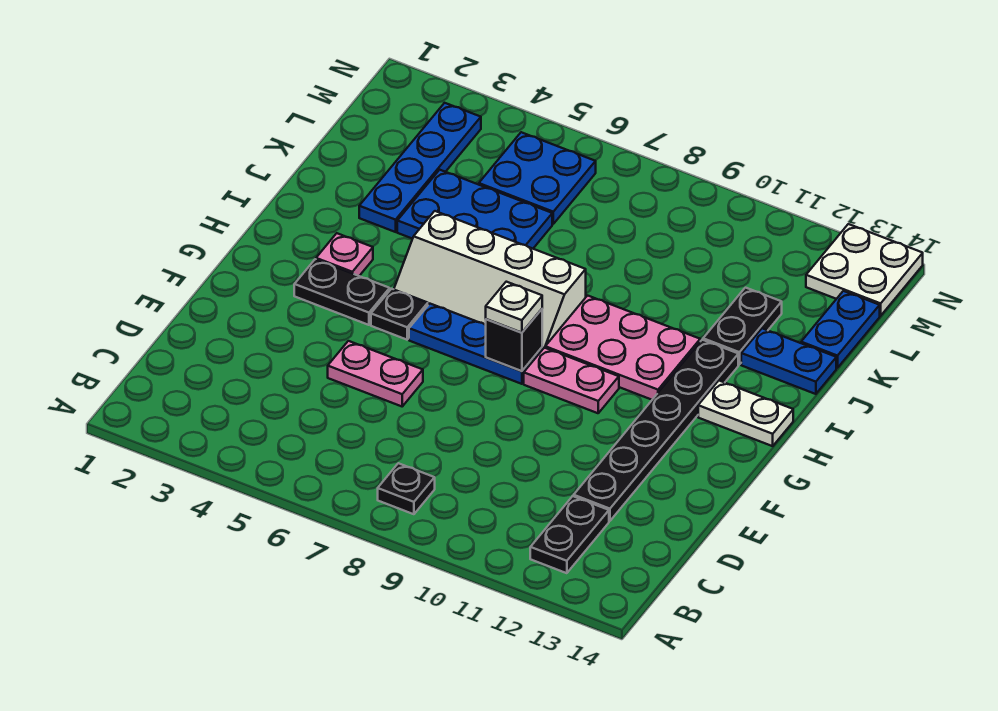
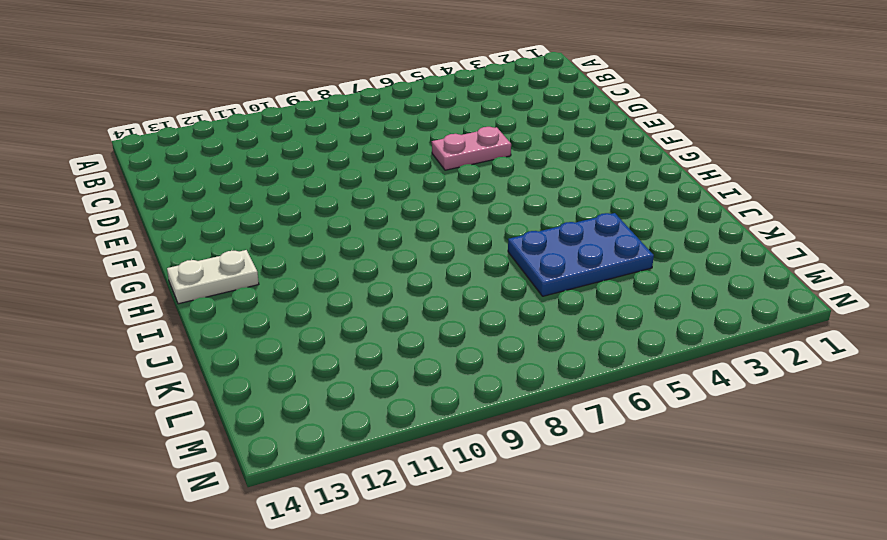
none -> black plate B8 level 1
none -> black plate B12:C12 level 1
none -> black plate D12:I12 level 1

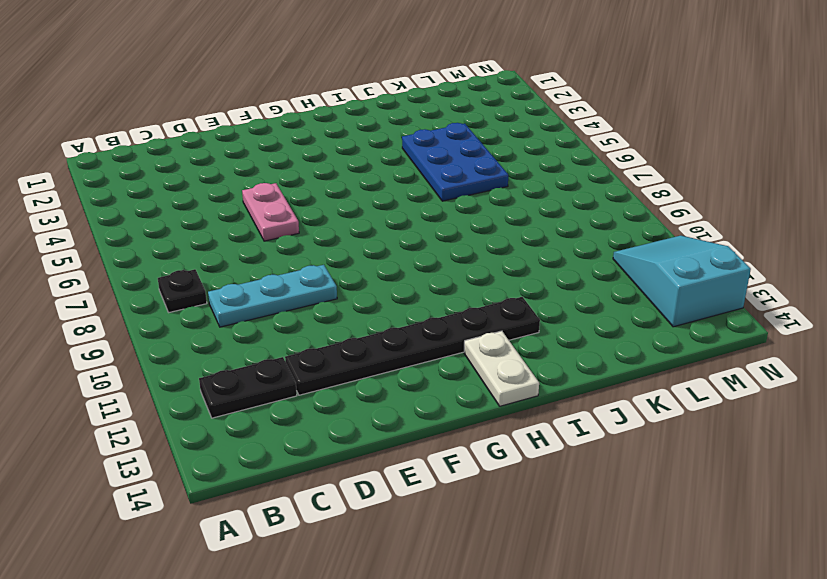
cyan plate C9:E9 level 1 -> none
cyan slope M11:N13 level 1 top 13 -> white plate M13:N14 level 1
none -> black plate G3:G4 level 1
none -> black plate G5 level 1
none -> blue plate G6:G8 level 1

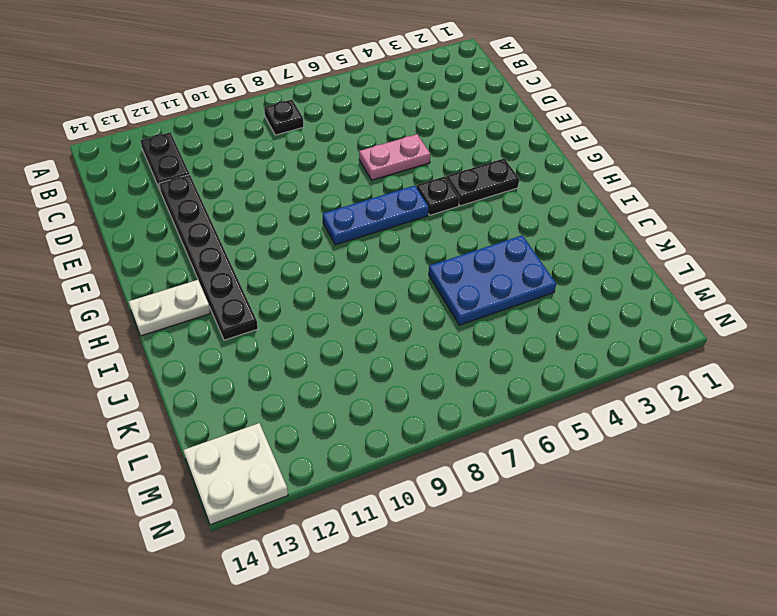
none -> pink plate G9:G10 level 1
none -> pink plate H3 level 1
none -> white slope H5:I8 level 1 top I

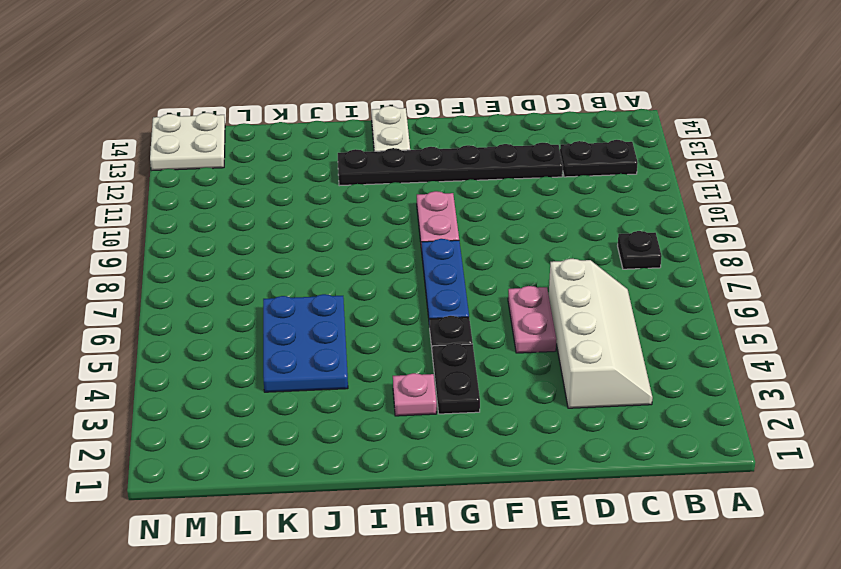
white slope C3:D6 level 1 top D -> white slope H5:I8 level 1 top I
none -> pink plate H9:I11 level 1
none -> blue plate J3:M3 level 1
none -> black plate J12:K12 level 1

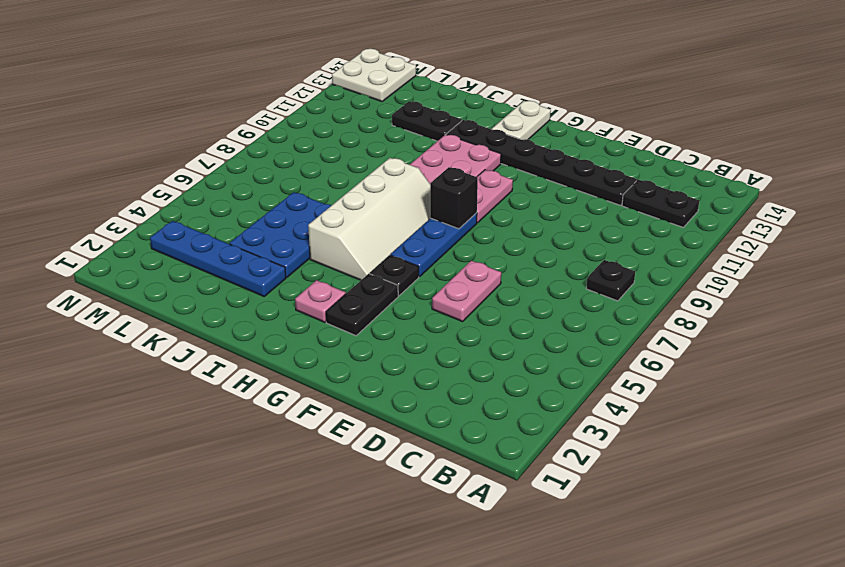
none -> blue plate J13:J14 level 1
none -> blue plate K14:L14 level 1
none -> blue plate L5:M6 level 1

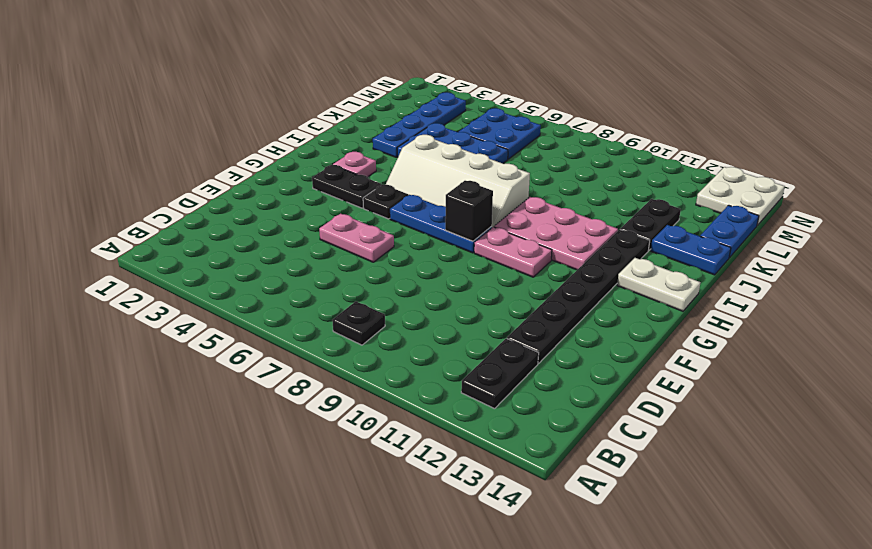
none -> white plate G8 level 3

